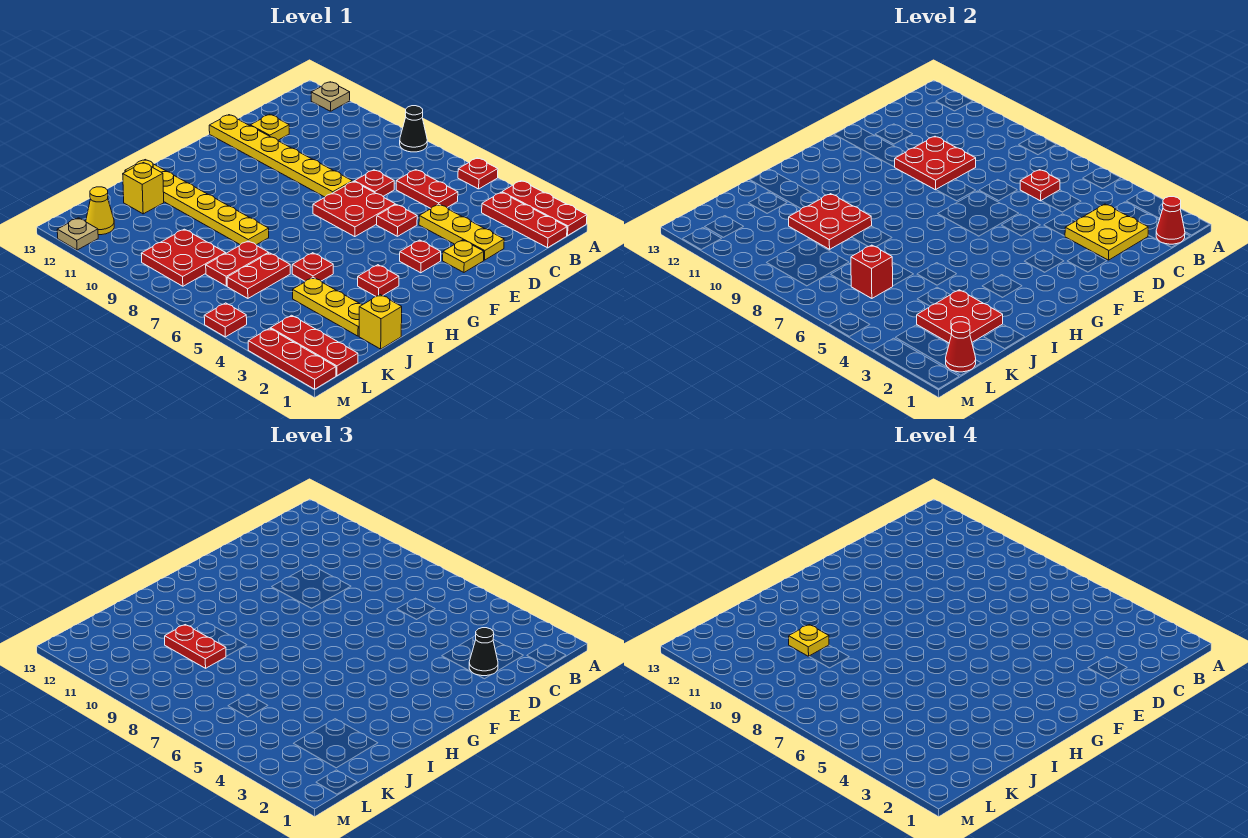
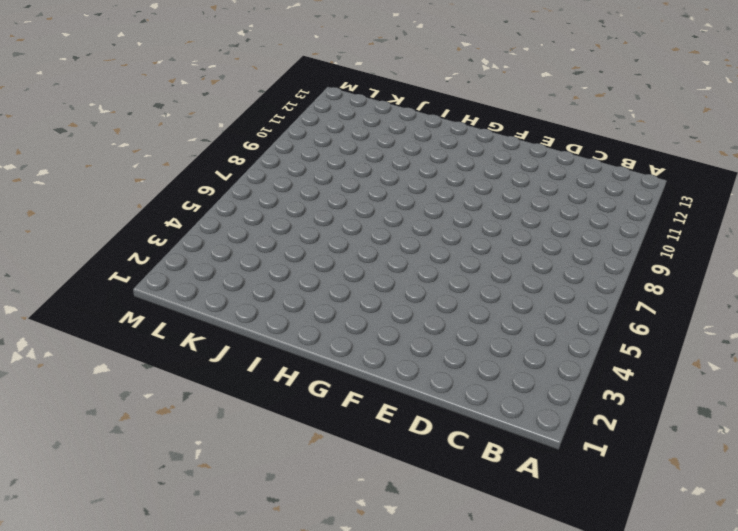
none -> red plate A1:A3 level 1
none -> red plate A5 level 1
none -> black cone A8 level 1
none -> tan plate A12 level 1

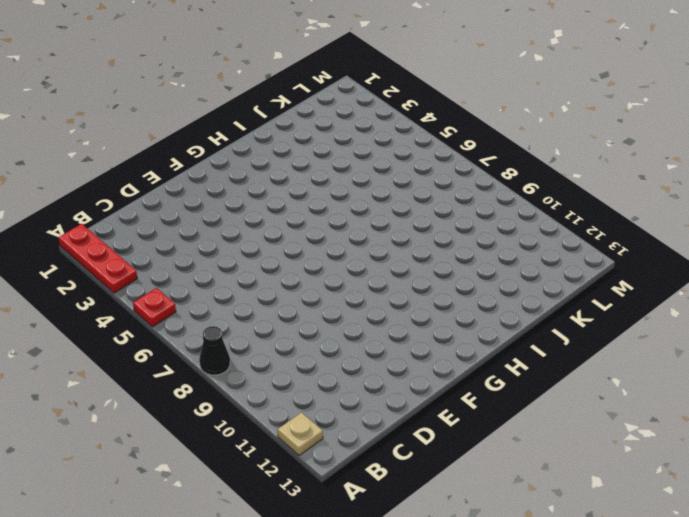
none -> red plate B1:B3 level 1
none -> red plate C5:C6 level 1
none -> yellow plate D2:D4 level 1
none -> red plate D7 level 1

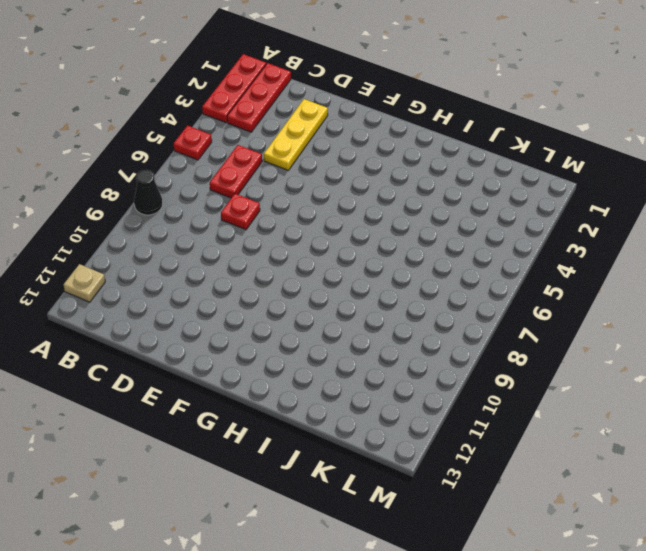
none -> yellow plate D12 level 1
none -> yellow plate E2 level 1
none -> red plate E5 level 1
none -> red plate E6:F7 level 1

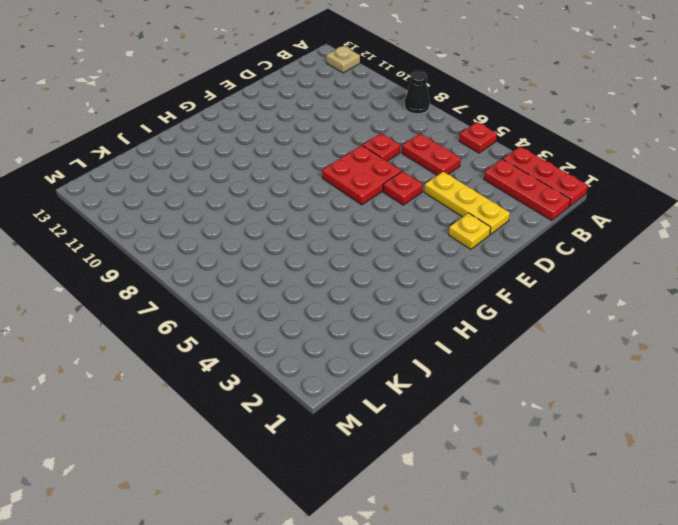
none -> yellow plate D12 level 1
none -> yellow plate E8:E13 level 1
none -> red plate F3 level 1
none -> red plate H3 level 1

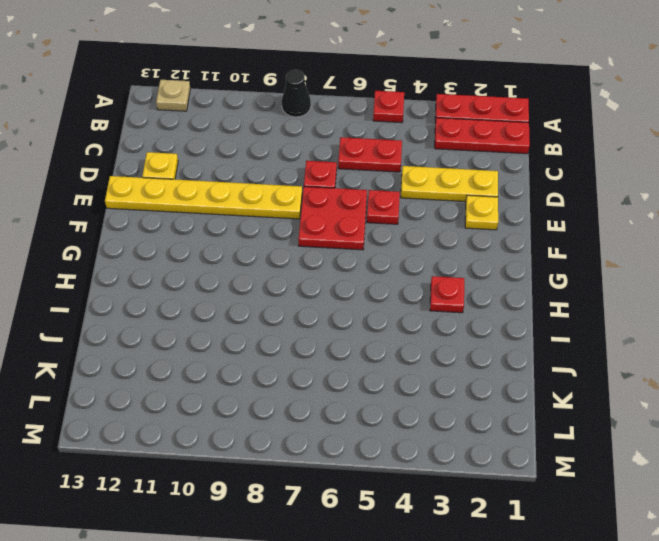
none -> red plate F3 level 1
none -> red plate I5 level 1
none -> yellow plate I8:I13 level 1
none -> yellow brick J1 level 1

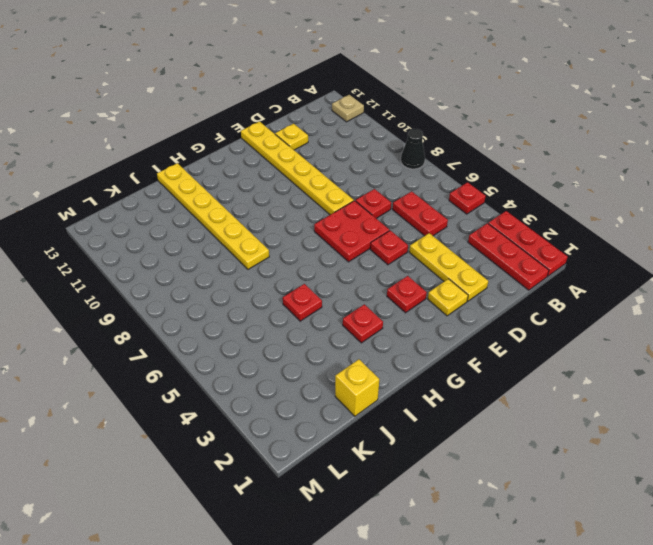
none -> yellow plate J2:J4 level 1
none -> red plate J6:K6 level 1
none -> red plate J7:K7 level 1
none -> yellow brick J12 level 1

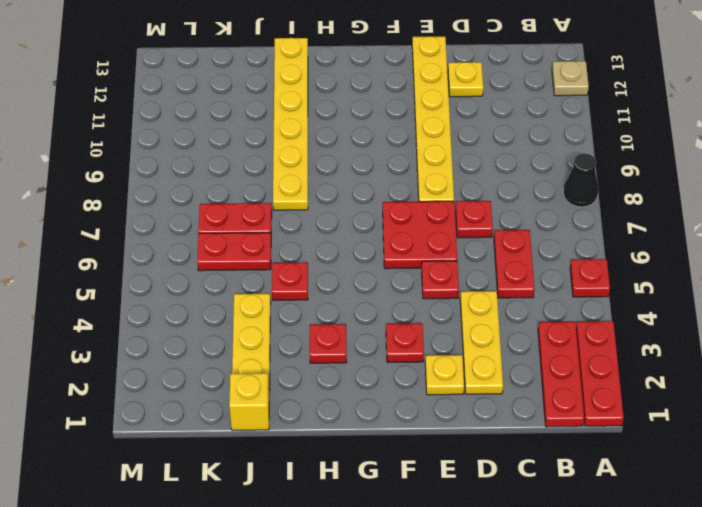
none -> yellow brick J12 level 1
none -> red plate K8:L9 level 1
none -> red plate L1:L3 level 1
none -> yellow cone L12 level 1

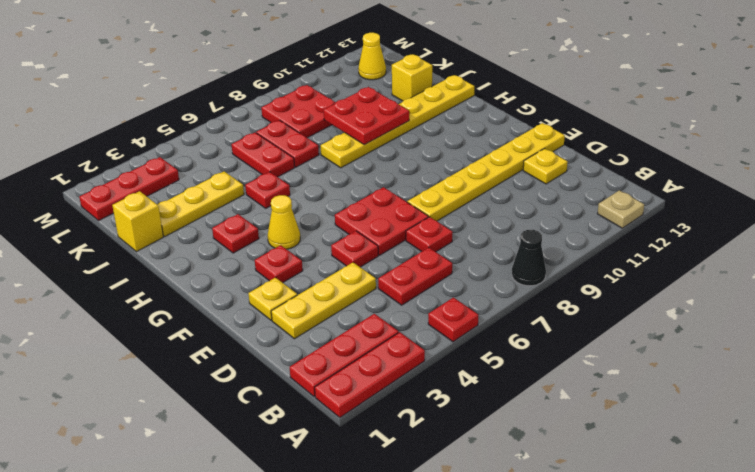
yellow cone G4 level 1 -> none
none -> red plate M1:M3 level 1
none -> red plate M5 level 1
none -> tan plate M12 level 1
none -> red cone B1 level 2

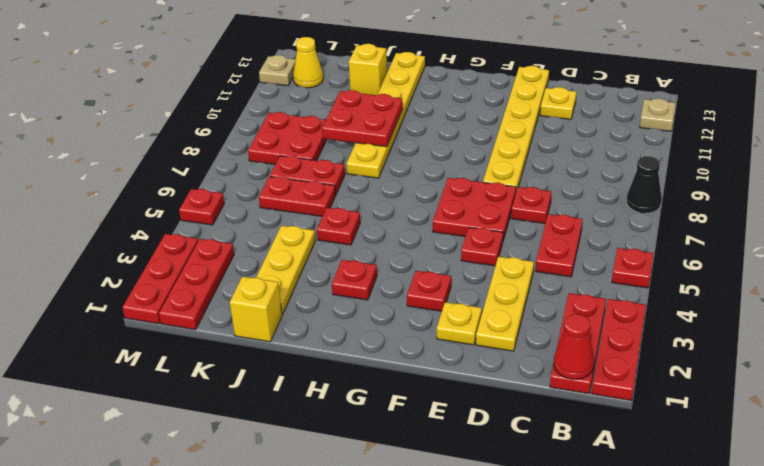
none -> yellow plate C2:D3 level 2
none -> red plate C6 level 2
none -> red plate D9:E10 level 2
none -> red plate J2:K3 level 2

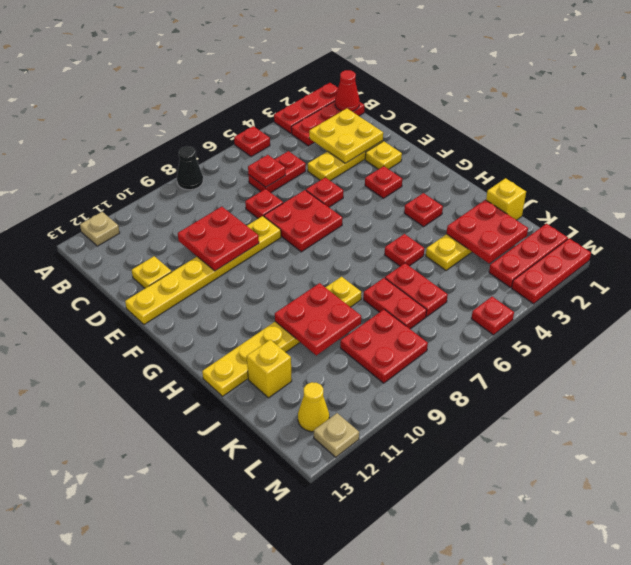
none -> red brick K6 level 2
none -> red cone L1 level 2
none -> black cone D2 level 3
none -> red plate J9:J10 level 3

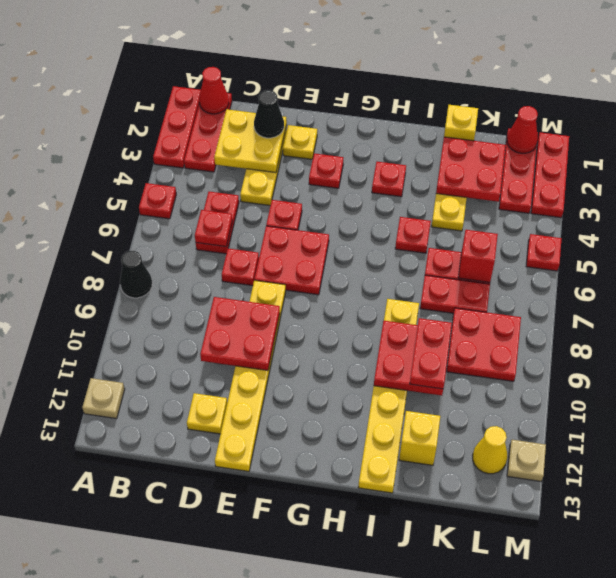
none -> yellow plate J10 level 4

